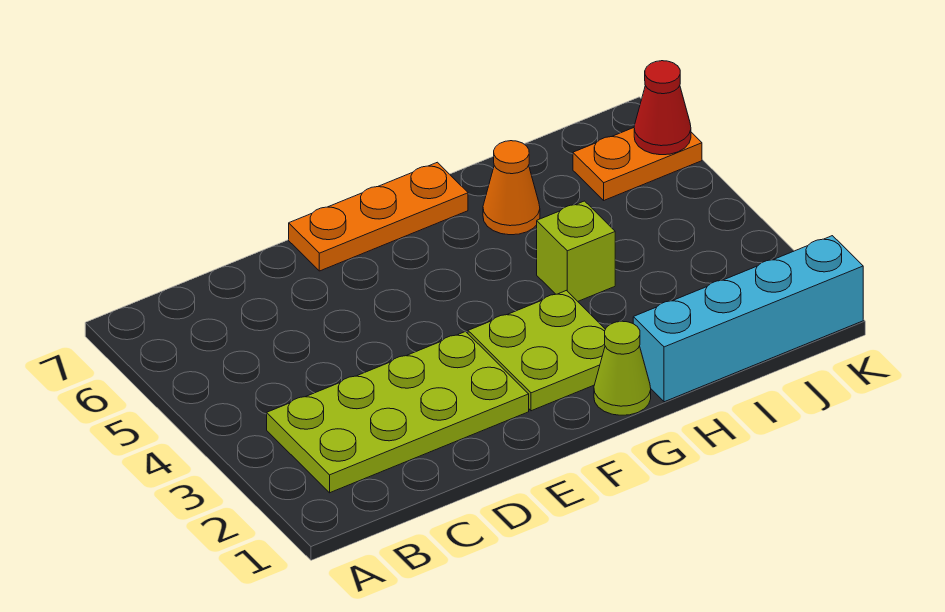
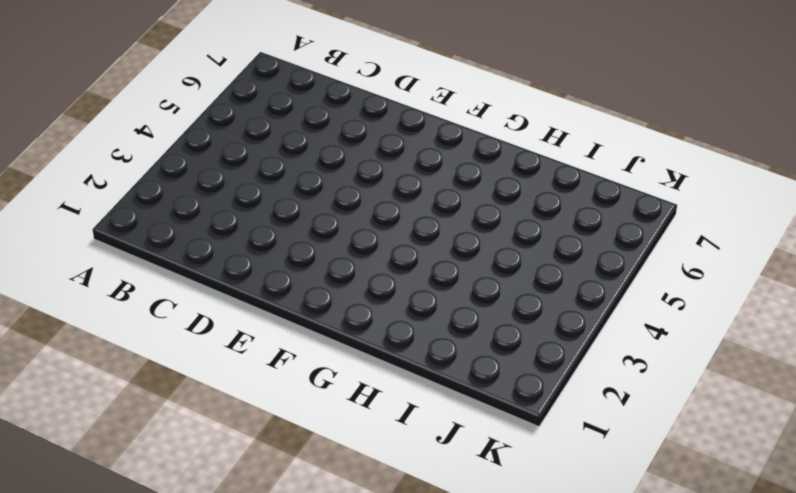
none -> lime plate B2:E3 level 1
none -> orange plate E7:G7 level 1

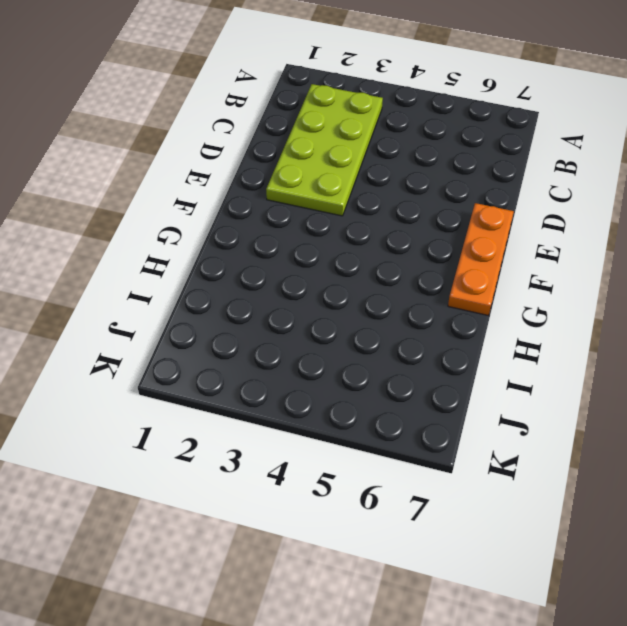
none -> lime plate F2:G3 level 1
none -> lime cone G1 level 1

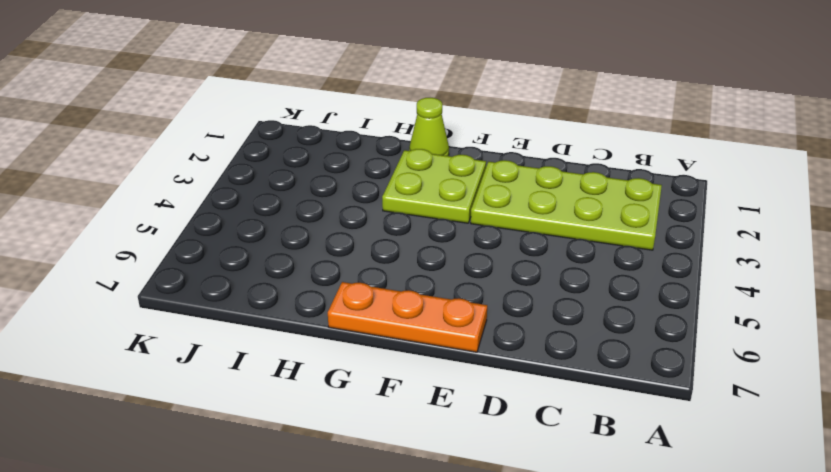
none -> cyan brick H1:K1 level 1
none -> lime brick H4 level 1

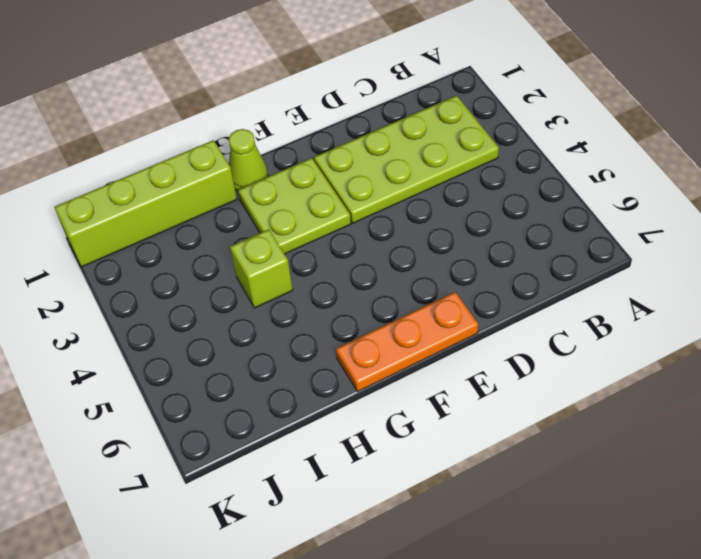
lime brick H1:K1 level 1 -> cyan brick H1:K1 level 1
none -> orange cone H6 level 1
none -> orange plate J6:K6 level 1

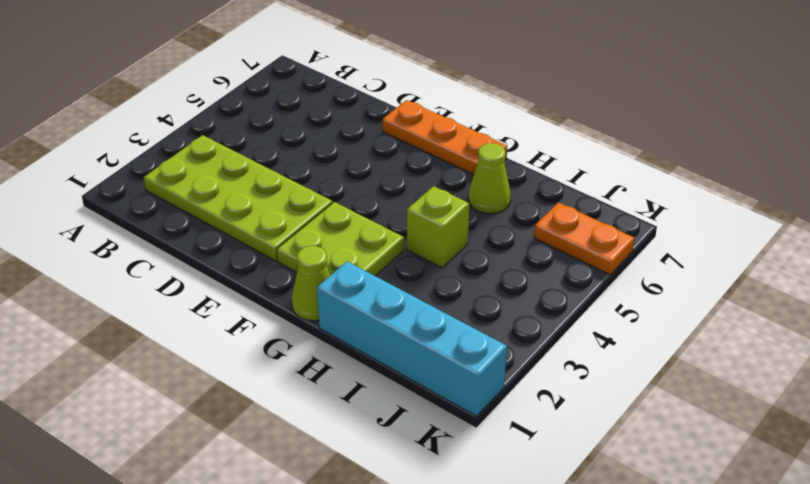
lime cone H6 level 1 -> orange cone H6 level 1
none -> red cone K6 level 2

